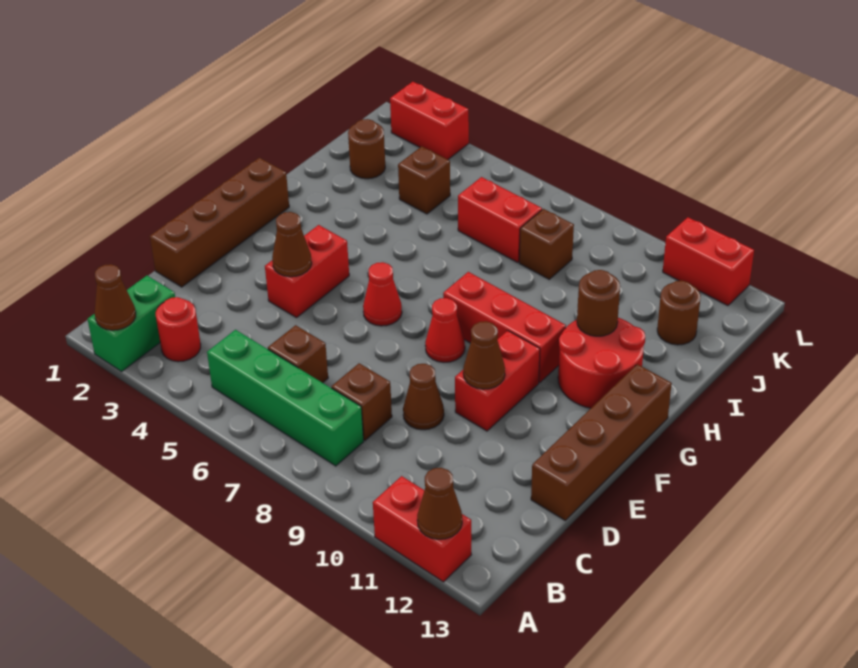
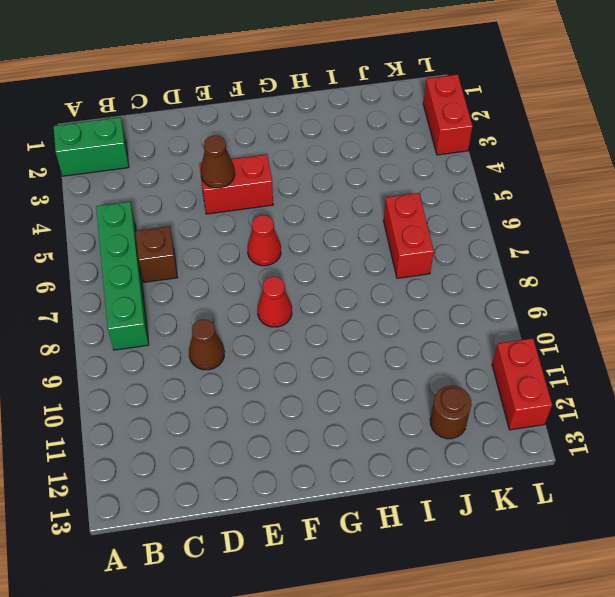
none -> red brick A11:A12 level 1
none -> red round brick B3 level 1
none -> brown brick C8 level 1

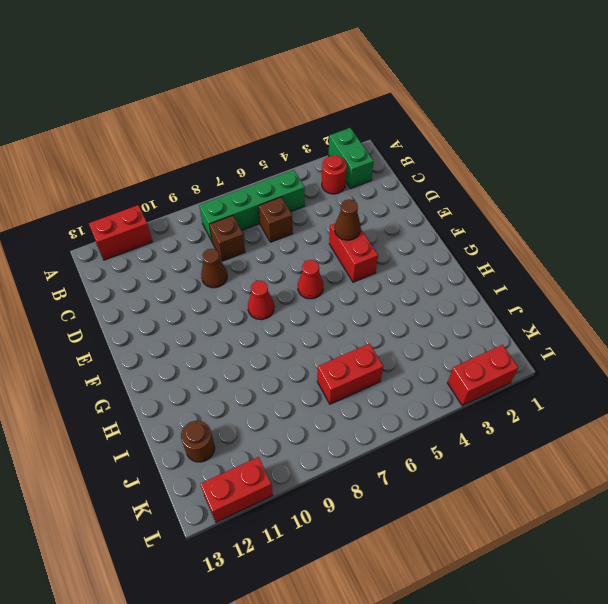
none -> brown brick D1:G1 level 1
none -> brown brick D13:G13 level 1
none -> red brick E10:F10 level 1

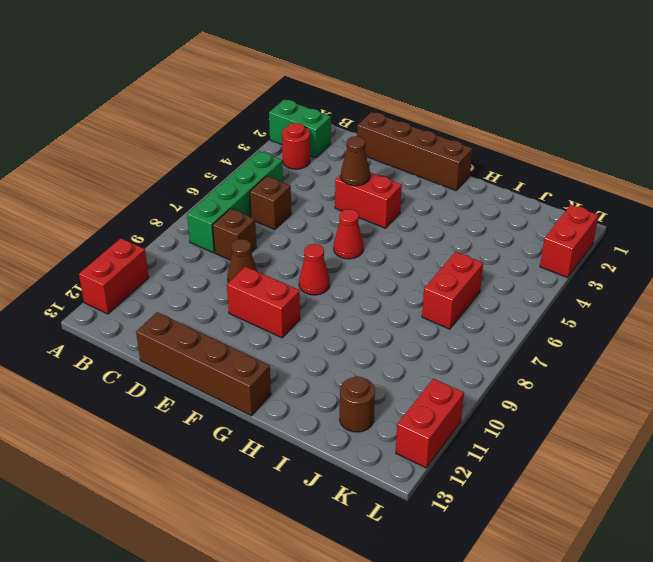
none -> red brick G8:G10 level 1
none -> red round brick G11:H12 level 1
none -> brown round brick J2 level 1

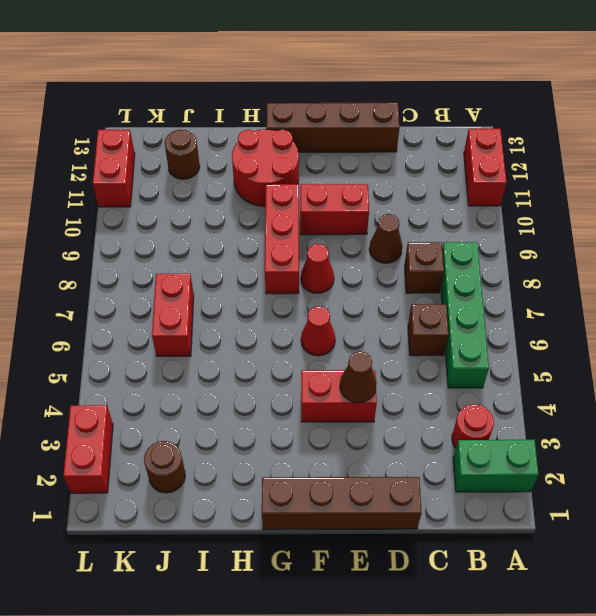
none -> brown brick J4 level 1
none -> brown brick J8 level 1
none -> brown cone A2 level 2

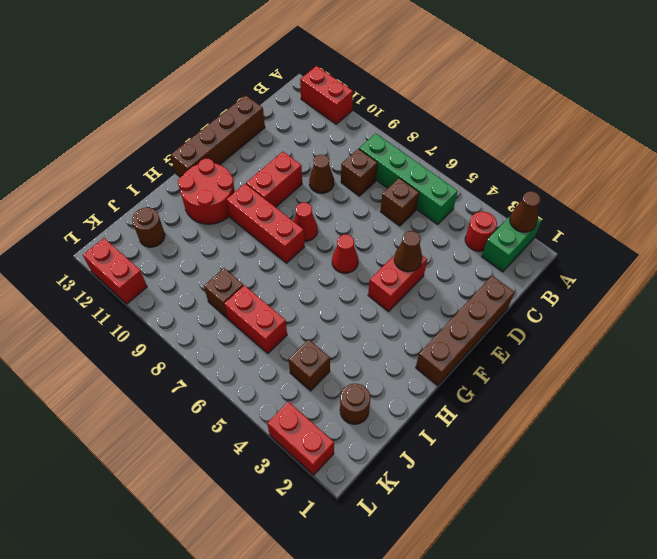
none -> brown cone A12 level 2
none -> brown cone E10 level 2
none -> brown round brick H11 level 2

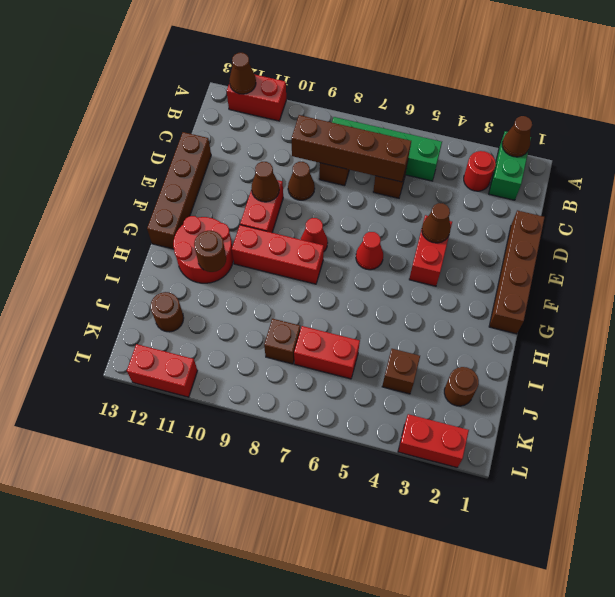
brown brick C6:C9 level 2 -> none

